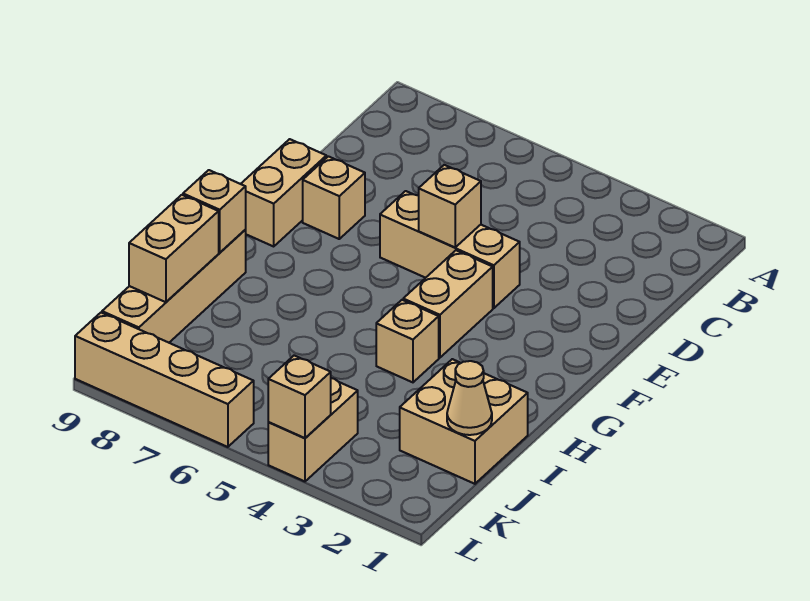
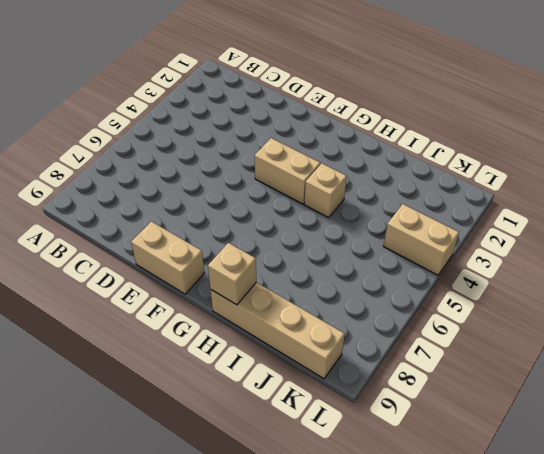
none -> tan brick E4:E6 level 1
none -> tan brick E8 level 1
none -> tan brick I1:J2 level 1

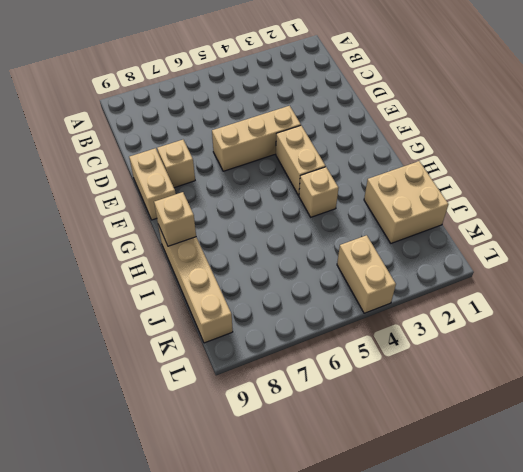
none -> tan brick L6:L9 level 1
none -> tan brick E5 level 2
none -> tan brick I9:J9 level 2

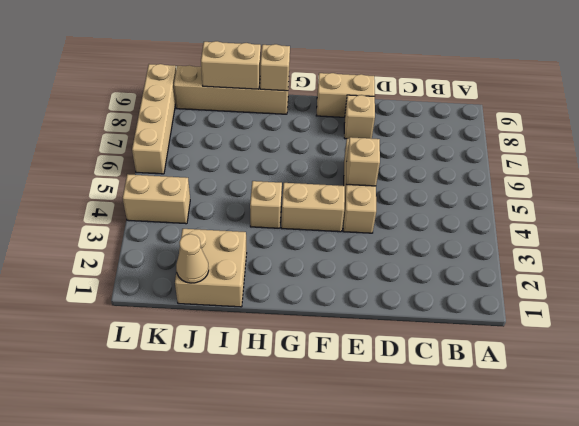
none -> tan brick L4 level 2

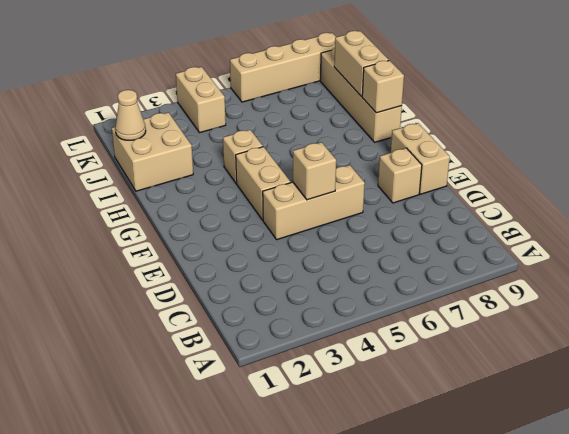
none -> tan brick L4 level 2

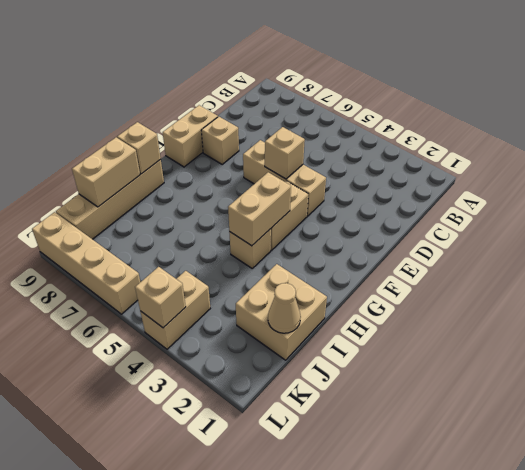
tan brick G4:H4 level 2 -> none

